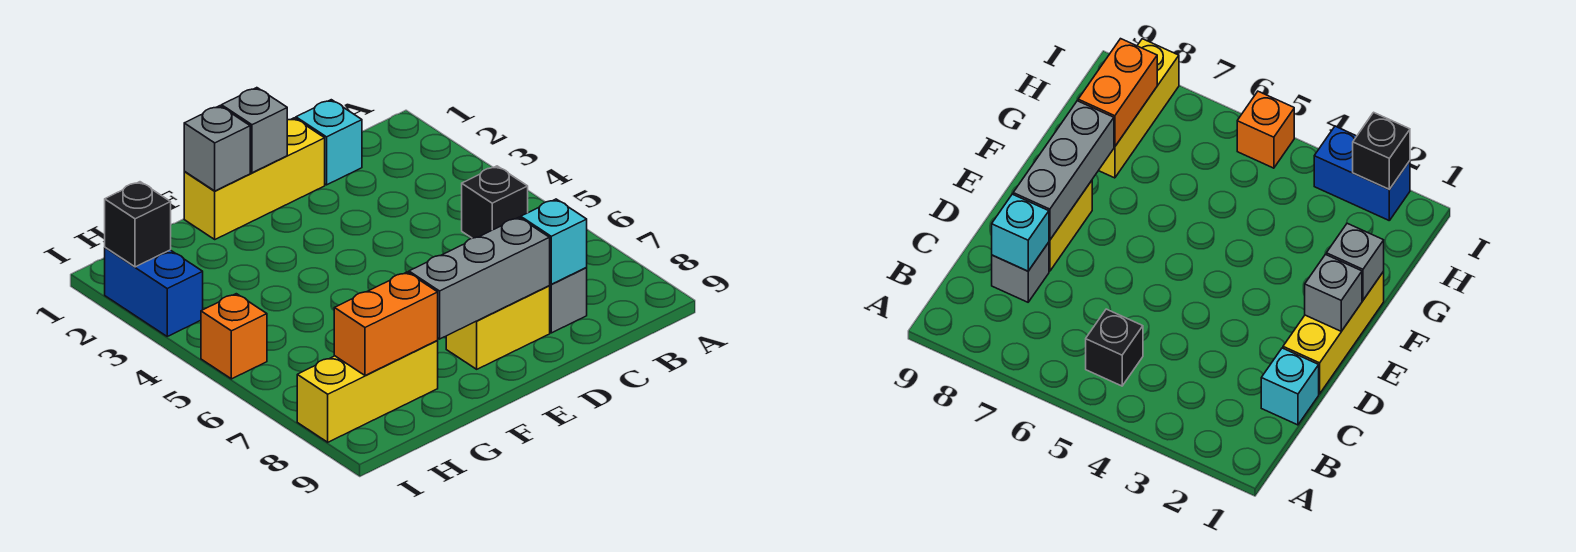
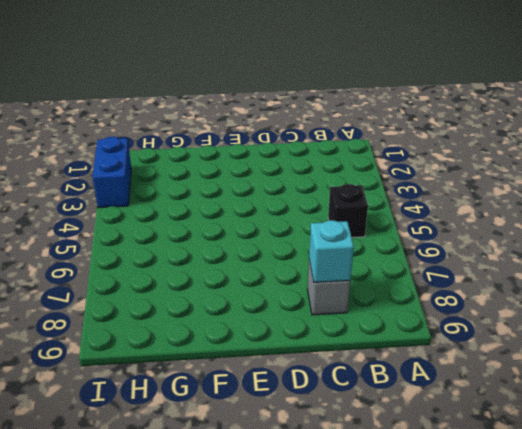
none -> cyan brick C1 level 1
none -> yellow brick D1:F1 level 1
none -> yellow brick D8:E8 level 1

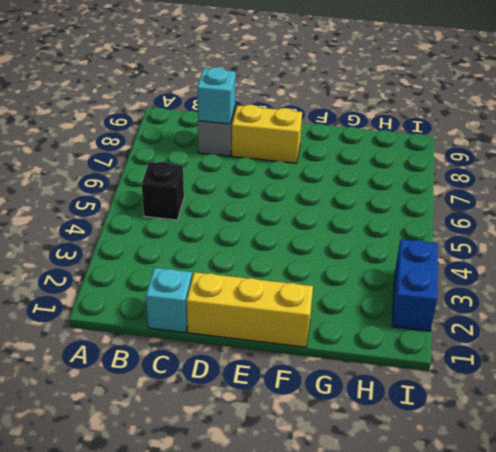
none -> yellow brick G8:I8 level 1
none -> orange brick I5 level 1
none -> grey brick D8:F8 level 2

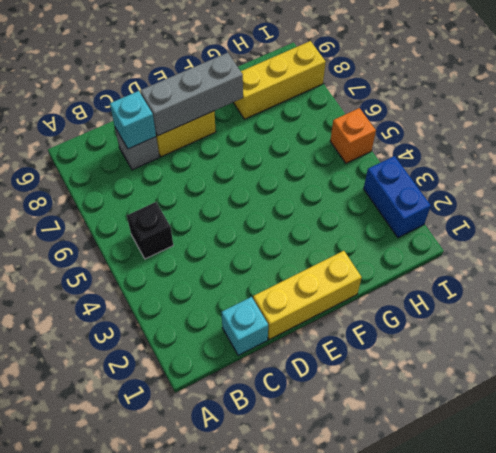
none -> grey brick E1 level 2
none -> grey brick F1 level 2
none -> orange brick G8:H8 level 2

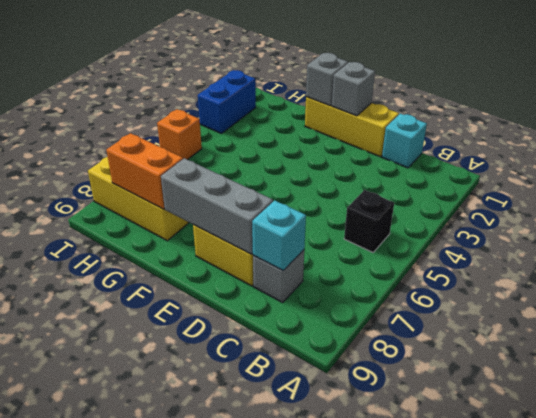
none -> black brick I2 level 2

